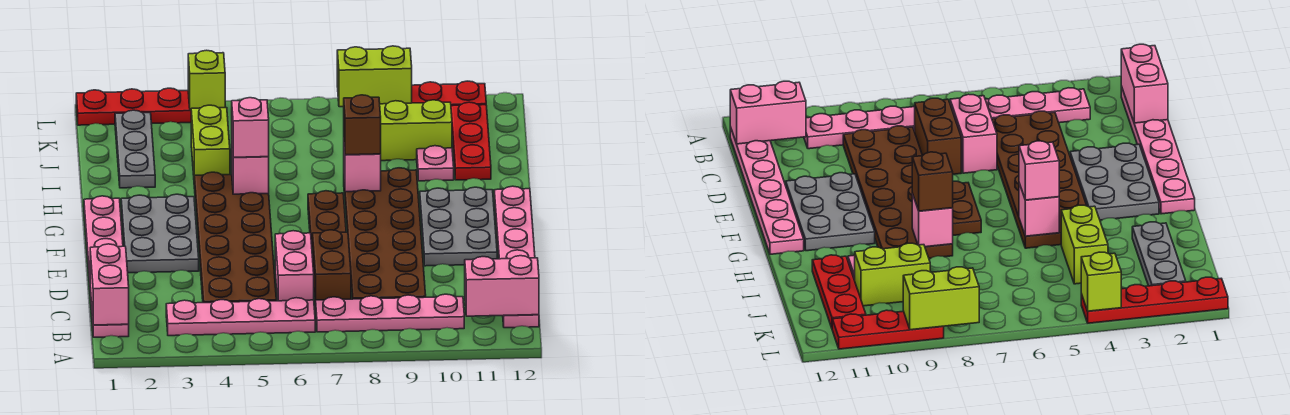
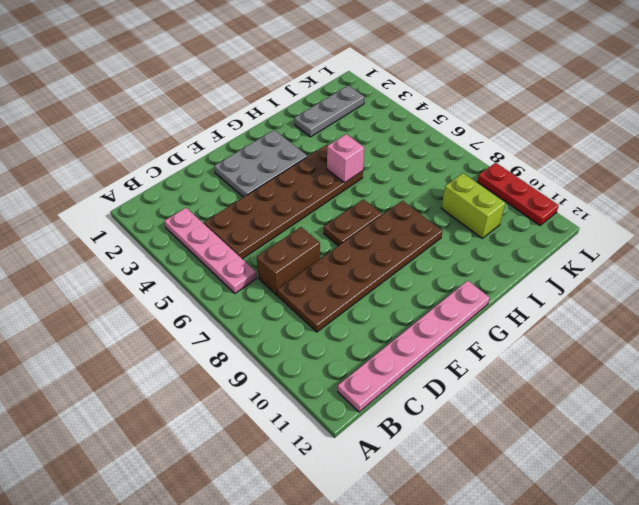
none -> pink plate B1:G1 level 1
none -> pink plate B7:B10 level 1
none -> pink brick C6:D6 level 1

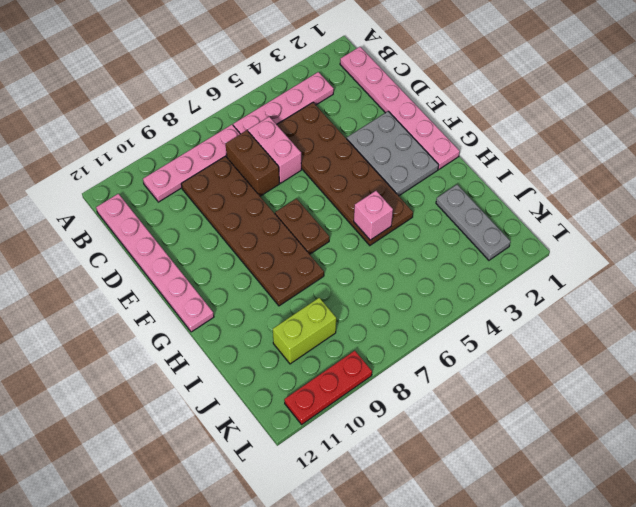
none -> grey plate E10:G11 level 1
none -> lime brick I4:J4 level 1
none -> pink plate I10 level 1

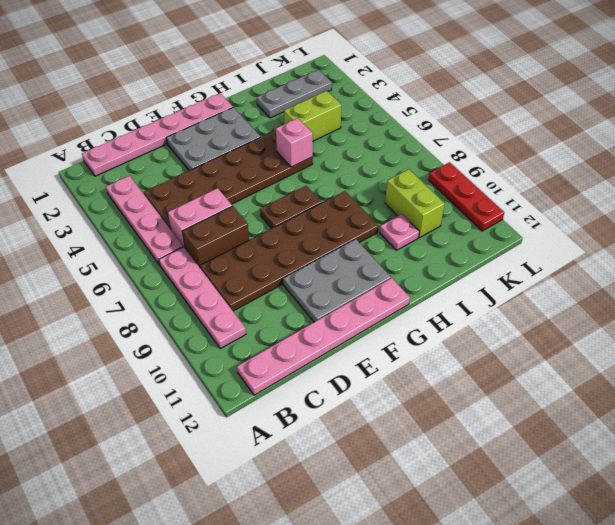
none -> red plate I11:K11 level 1
none -> red plate L1:L4 level 1
none -> pink brick B1:C1 level 2

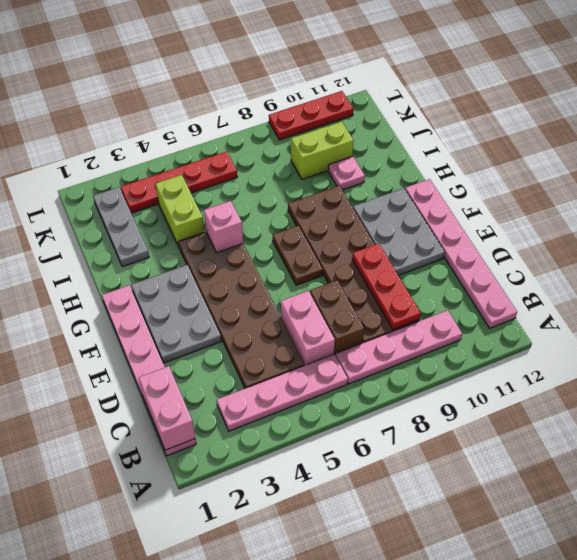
red plate C9:E9 level 2 -> red plate I11:K11 level 1
red plate K3:K6 level 1 -> red plate L1:L4 level 1
none -> pink brick B11:B12 level 2
none -> pink brick H8 level 2
none -> lime brick L4 level 2

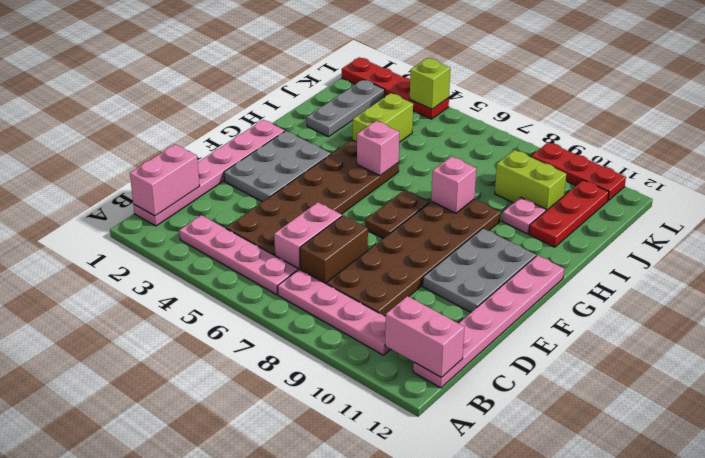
none -> lime brick L8:L9 level 2
none -> pink brick H5 level 3
none -> brown brick H8 level 3

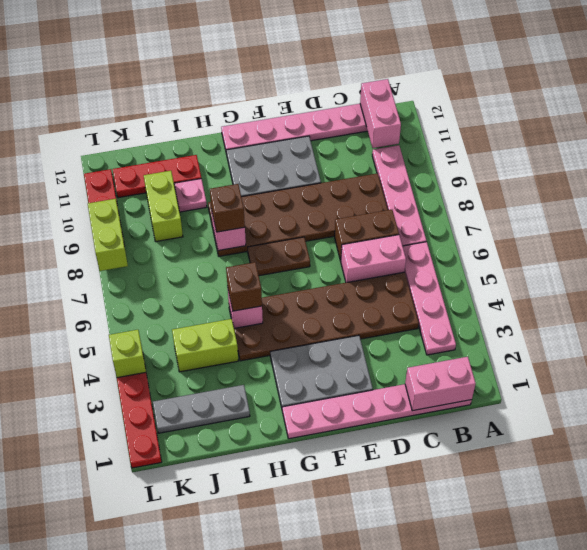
brown brick H5 level 3 -> pink brick H5 level 3

